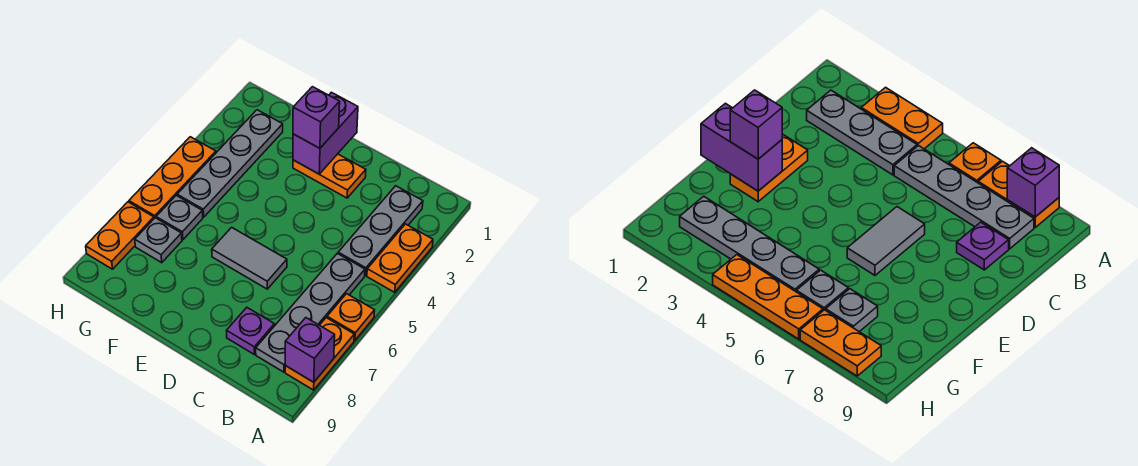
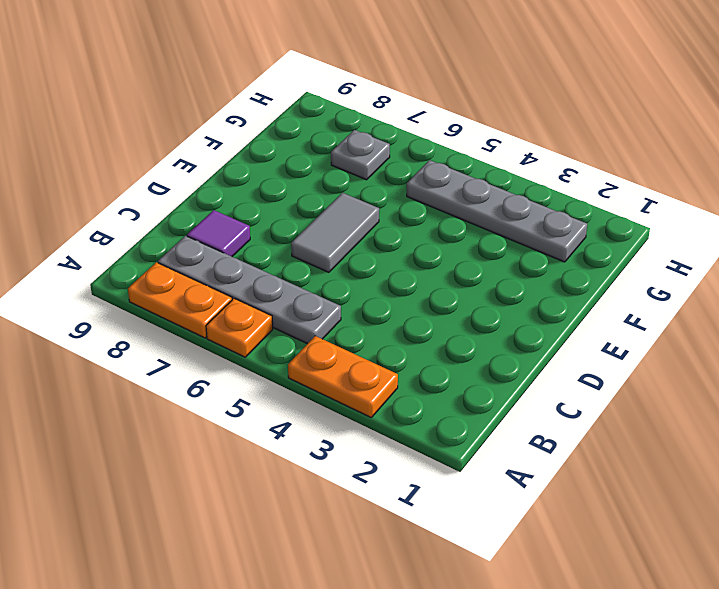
purple tile C8 level 1 -> purple plate C8 level 1
none -> grey plate B2:B4 level 1
none -> orange plate D2:E2 level 1
none -> grey plate G6 level 1

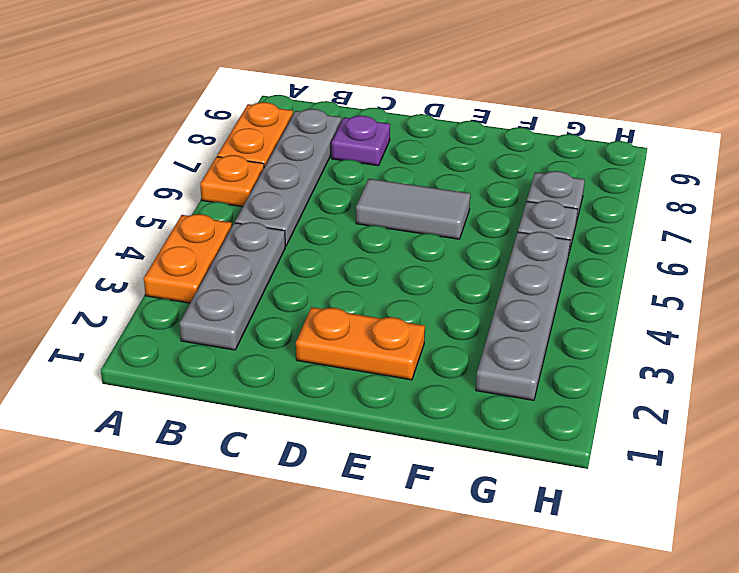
none -> orange plate H4:H6 level 1
none -> orange plate H7:H8 level 1
none -> purple brick A8 level 2

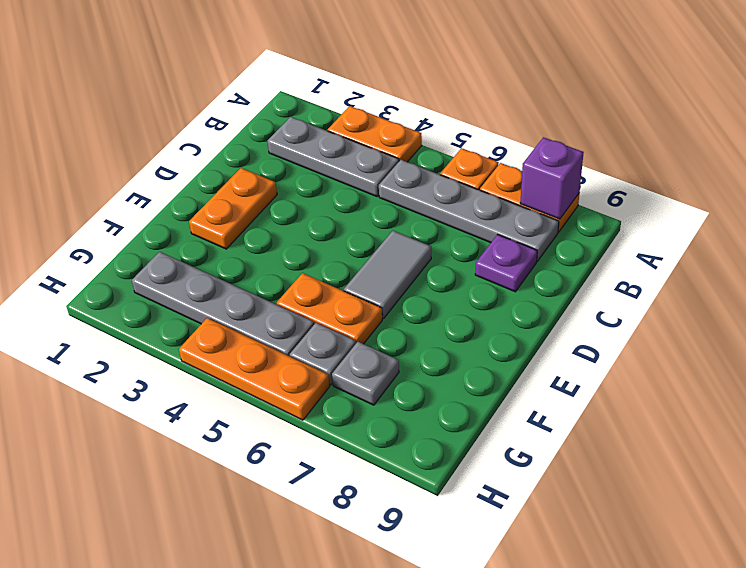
orange plate F5:F6 level 1 -> orange plate H7:H8 level 1
none -> purple brick E1:E2 level 2
none -> purple brick E2 level 3

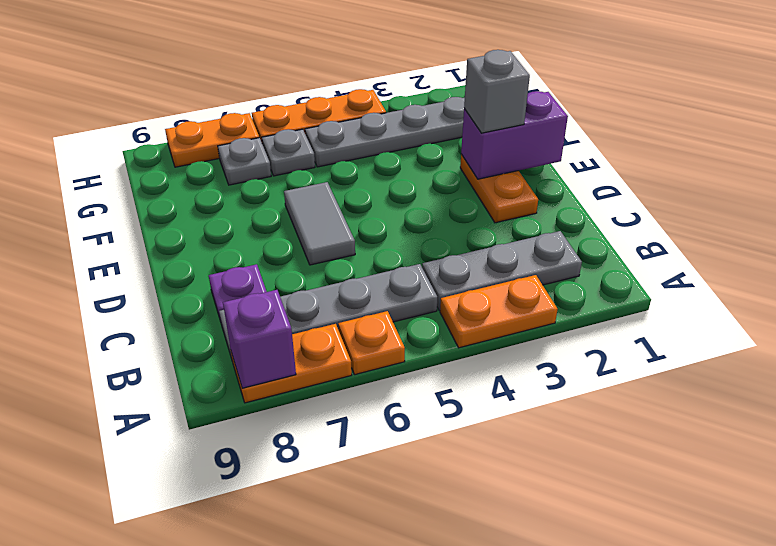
grey brick E2 level 3 -> purple brick E2 level 3

